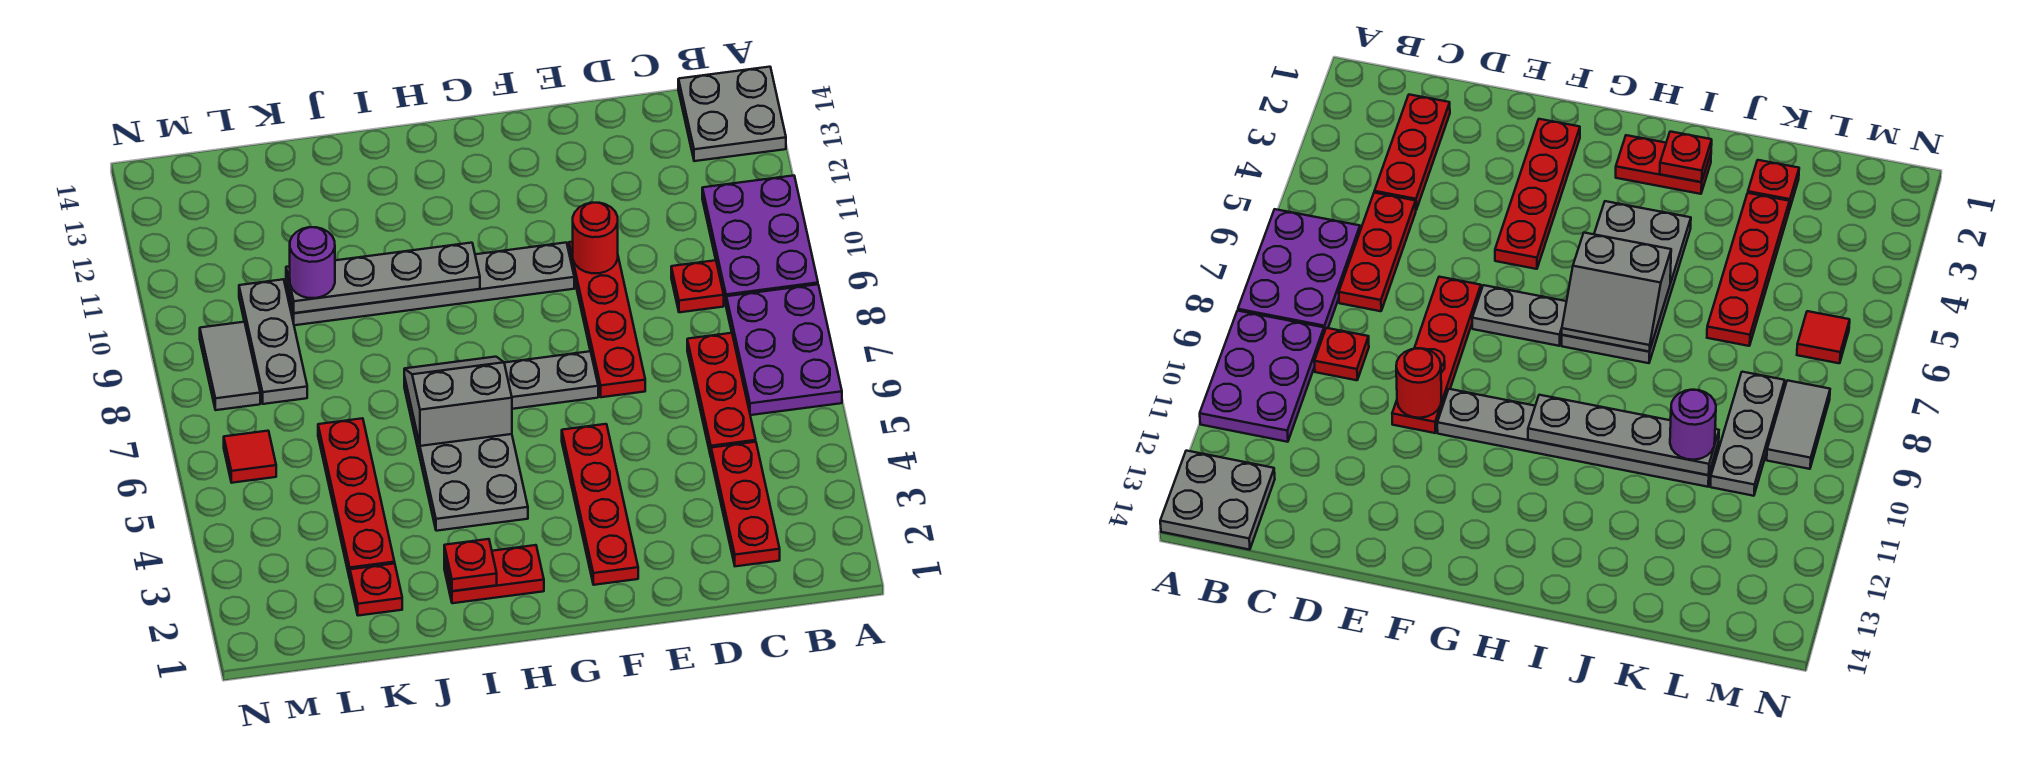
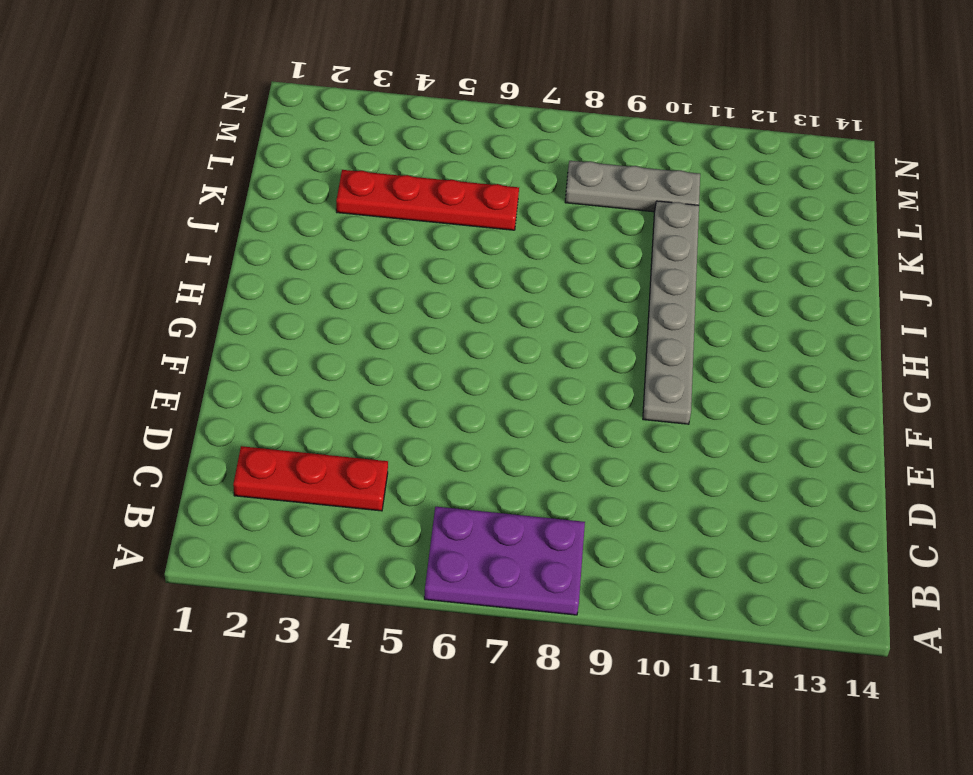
none -> purple plate A9:B11 level 1
none -> grey plate A13:B14 level 1
none -> red plate C5:C7 level 1

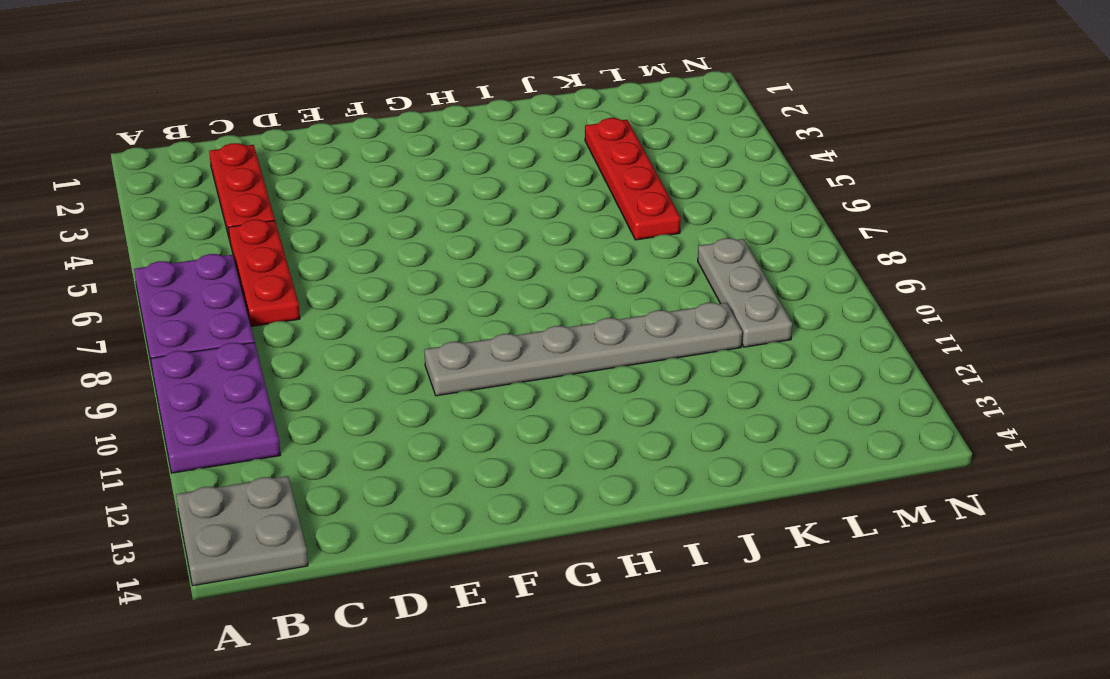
none -> red plate C9 level 1
none -> red plate E7:E10 level 1
none -> red plate F2:F5 level 1

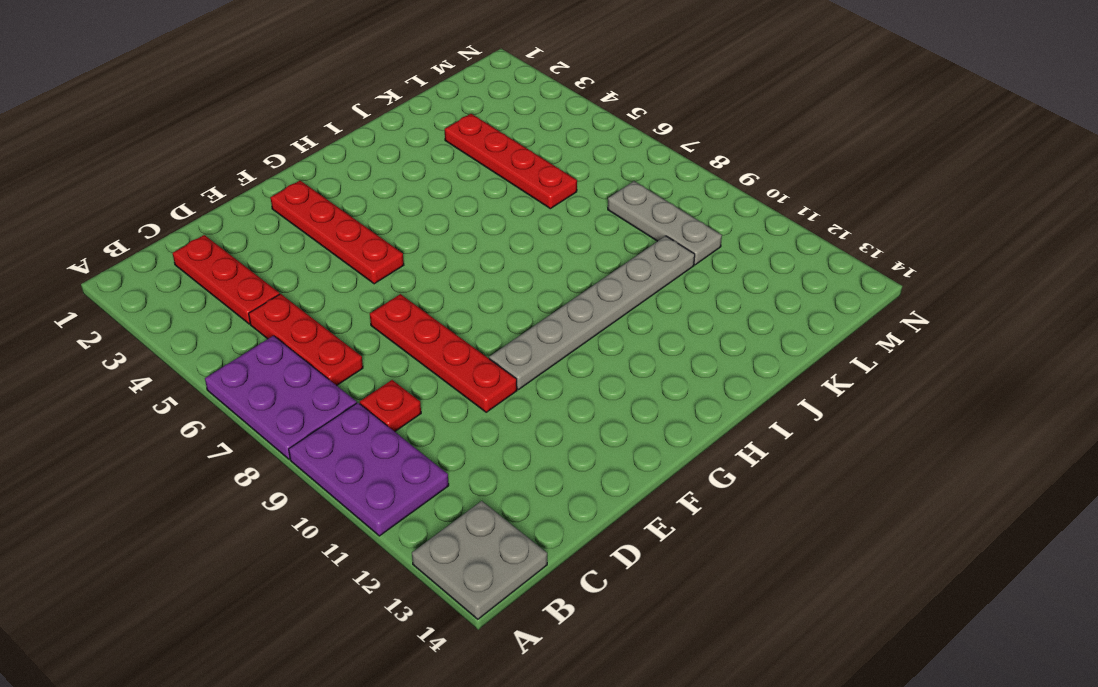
none -> grey plate F7:G7 level 1
none -> red plate H2:I2 level 1
none -> grey plate H4:I7 level 1

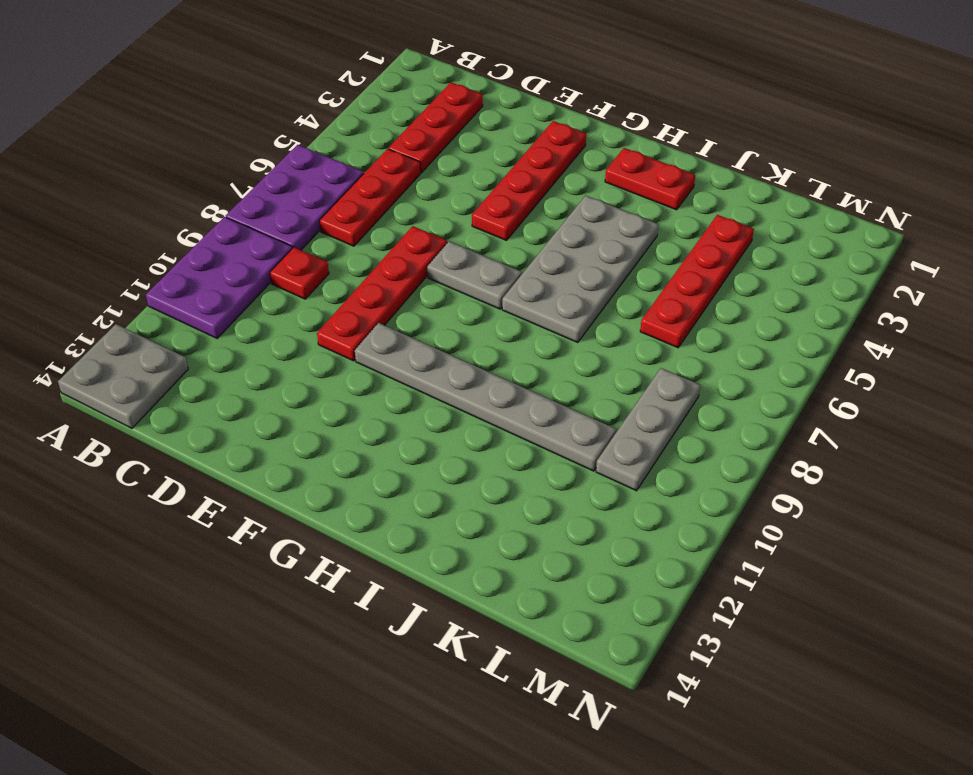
none -> red plate K2 level 1
none -> red tile M6 level 1
none -> grey tile M8:M9 level 1

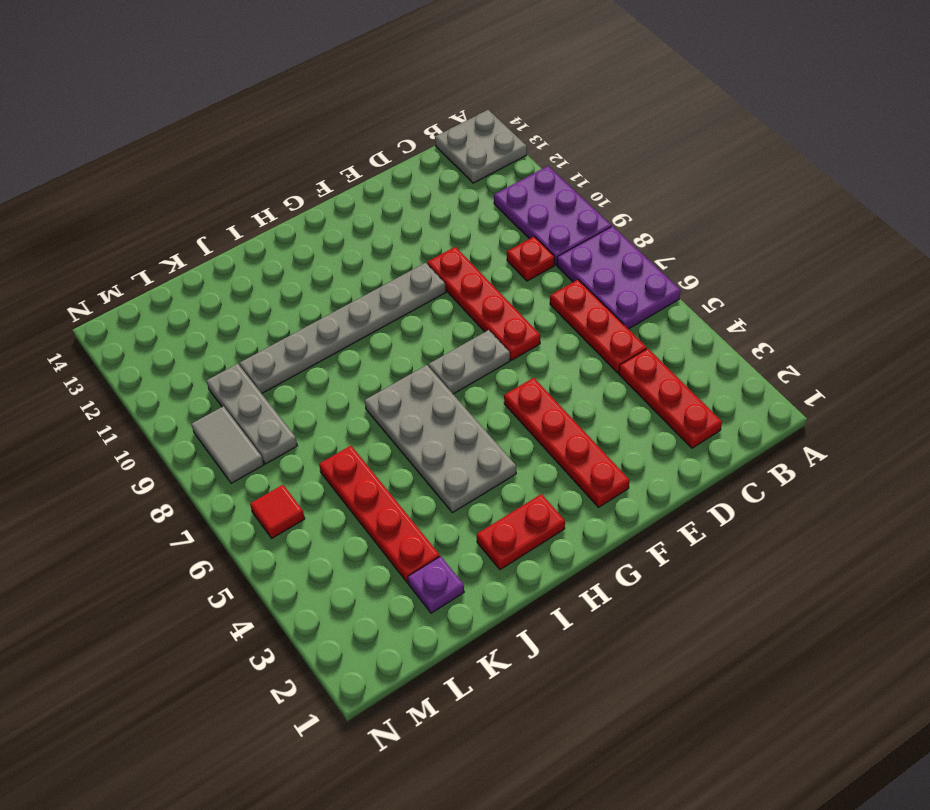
purple plate K2 level 1 -> red plate K2 level 1
none -> red round brick E10 level 2
none -> grey slope H6:I7 level 2 top 6
none -> grey plate H10:K10 level 2

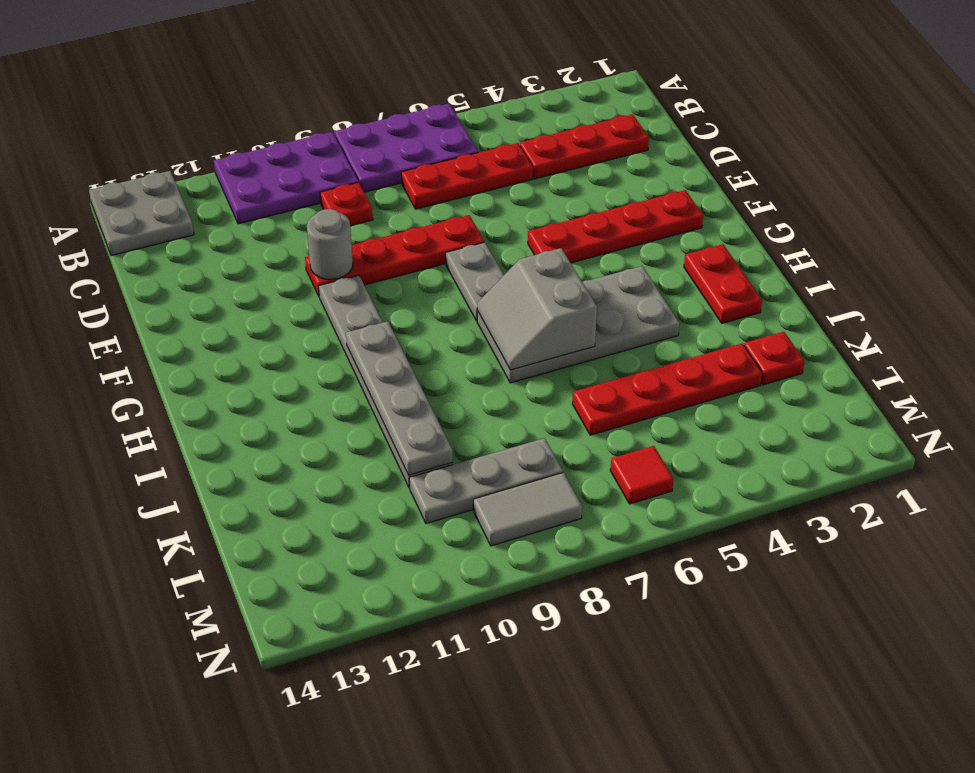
grey round brick E10 level 2 -> red round brick E10 level 2
none -> red plate I2 level 2
none -> purple round brick K10 level 3

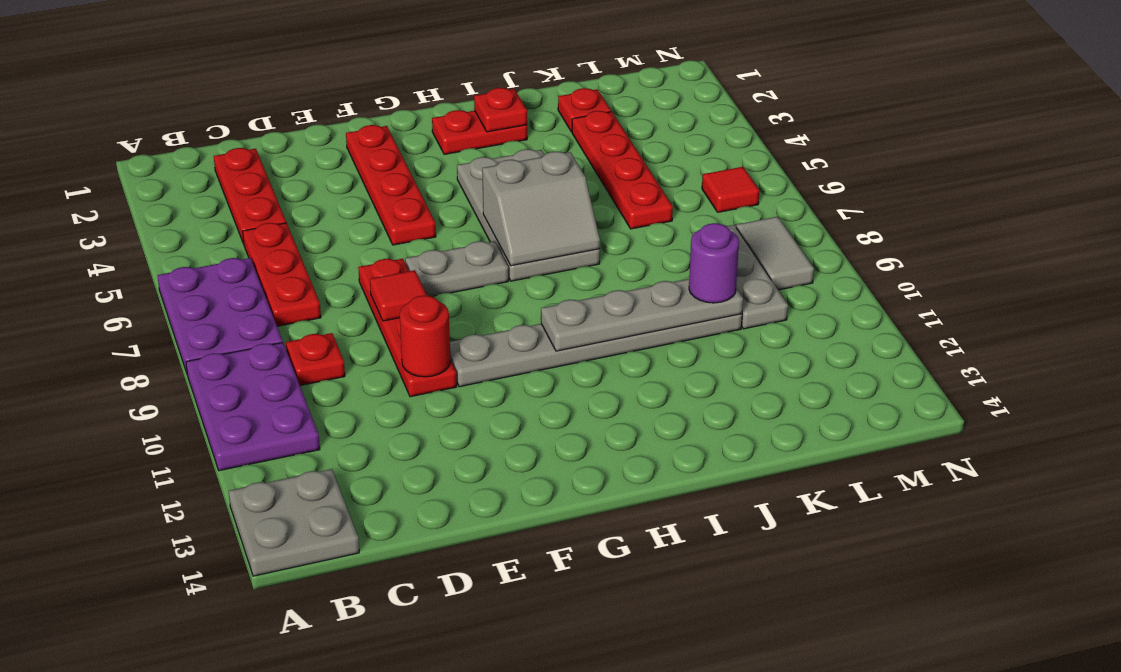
red tile E8 level 2 -> none

